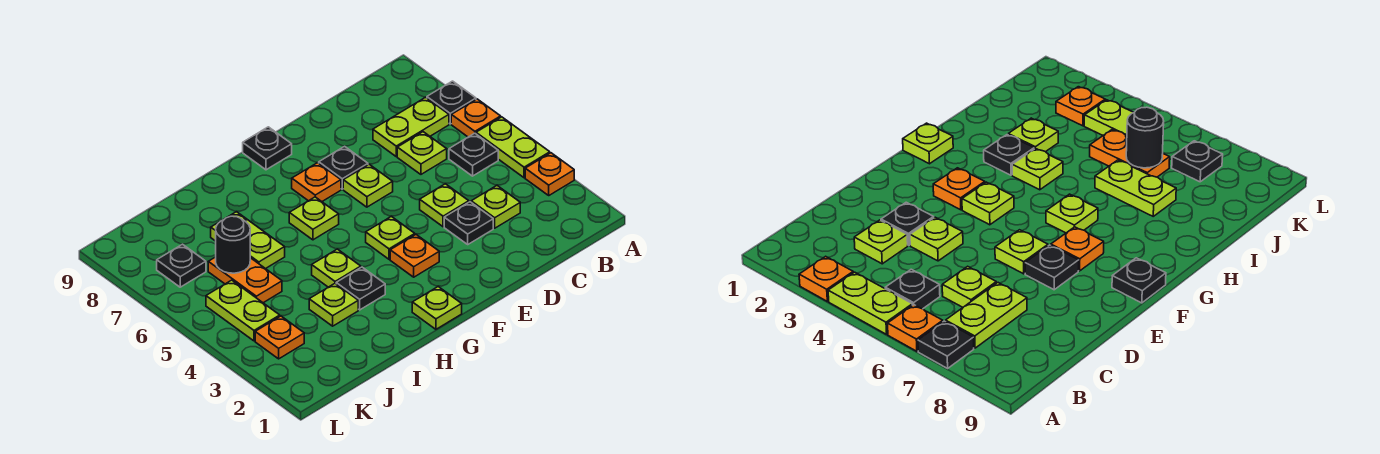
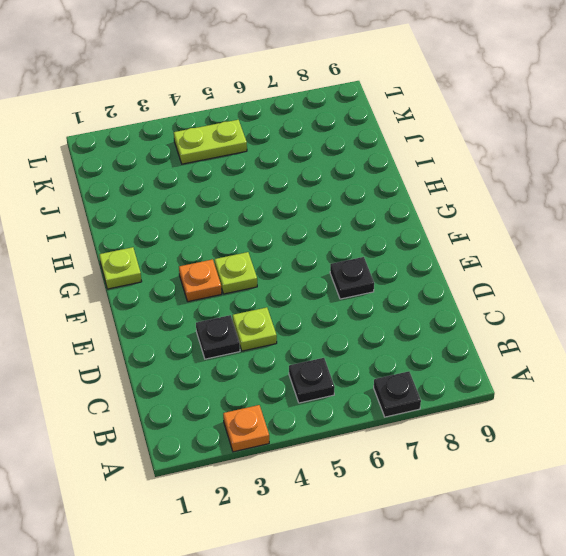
none -> lime plate A4:A5 level 1
none -> orange plate A6 level 1
none -> lime plate B7:C7 level 1

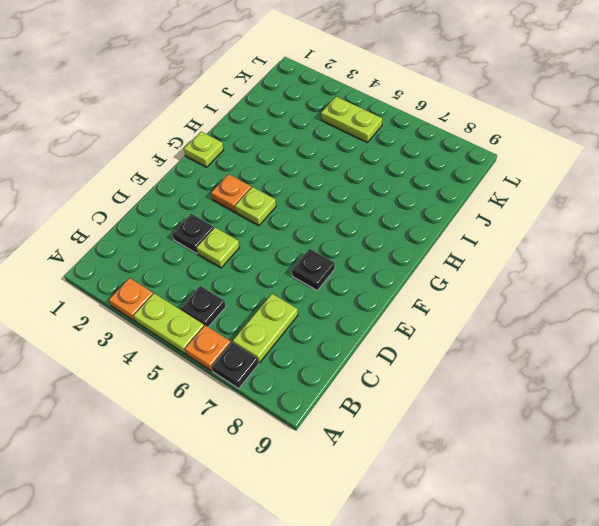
none -> lime plate C3 level 1
none -> lime plate C6 level 1
none -> lime plate E6 level 1

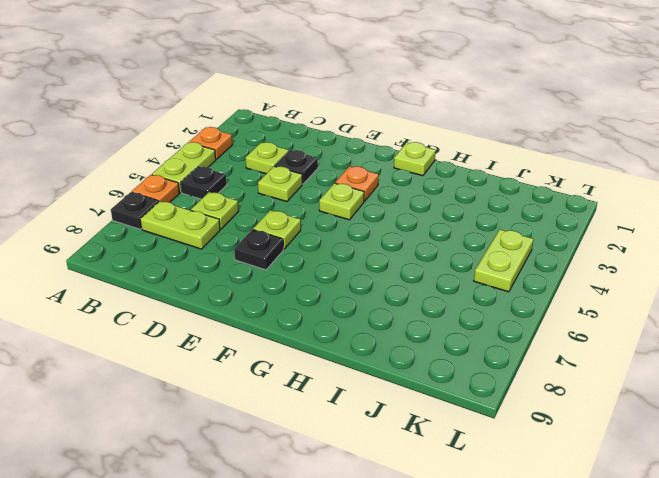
none -> orange plate F7 level 1
none -> black plate F9 level 1
none -> lime plate G6 level 1

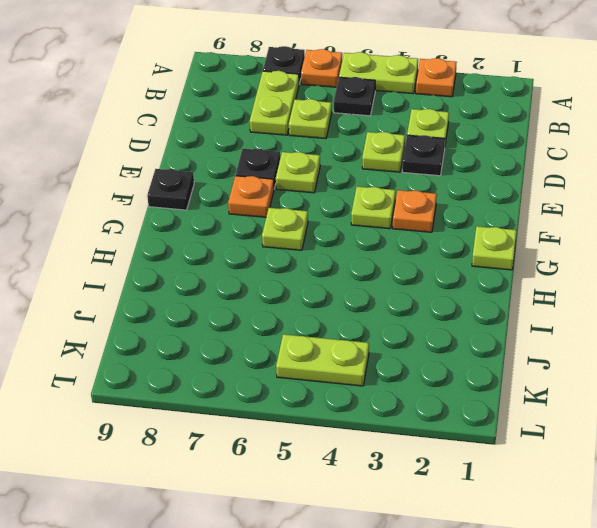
none -> black plate H3 level 1
none -> lime plate H4 level 1
none -> lime plate I3 level 1

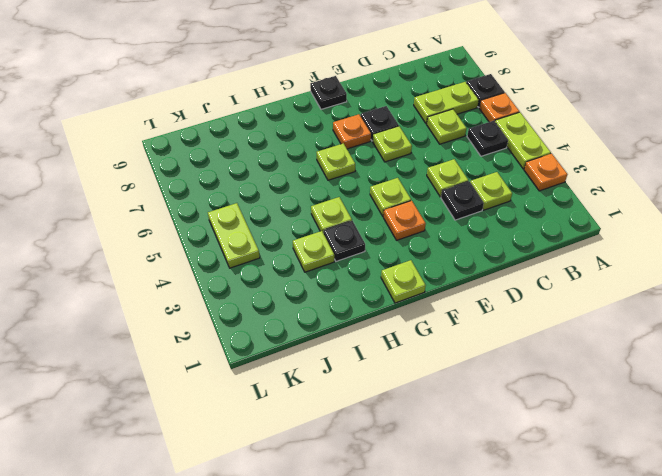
none -> lime plate I6:I7 level 1
none -> orange plate J5:J6 level 1
none -> orange plate K3 level 1

